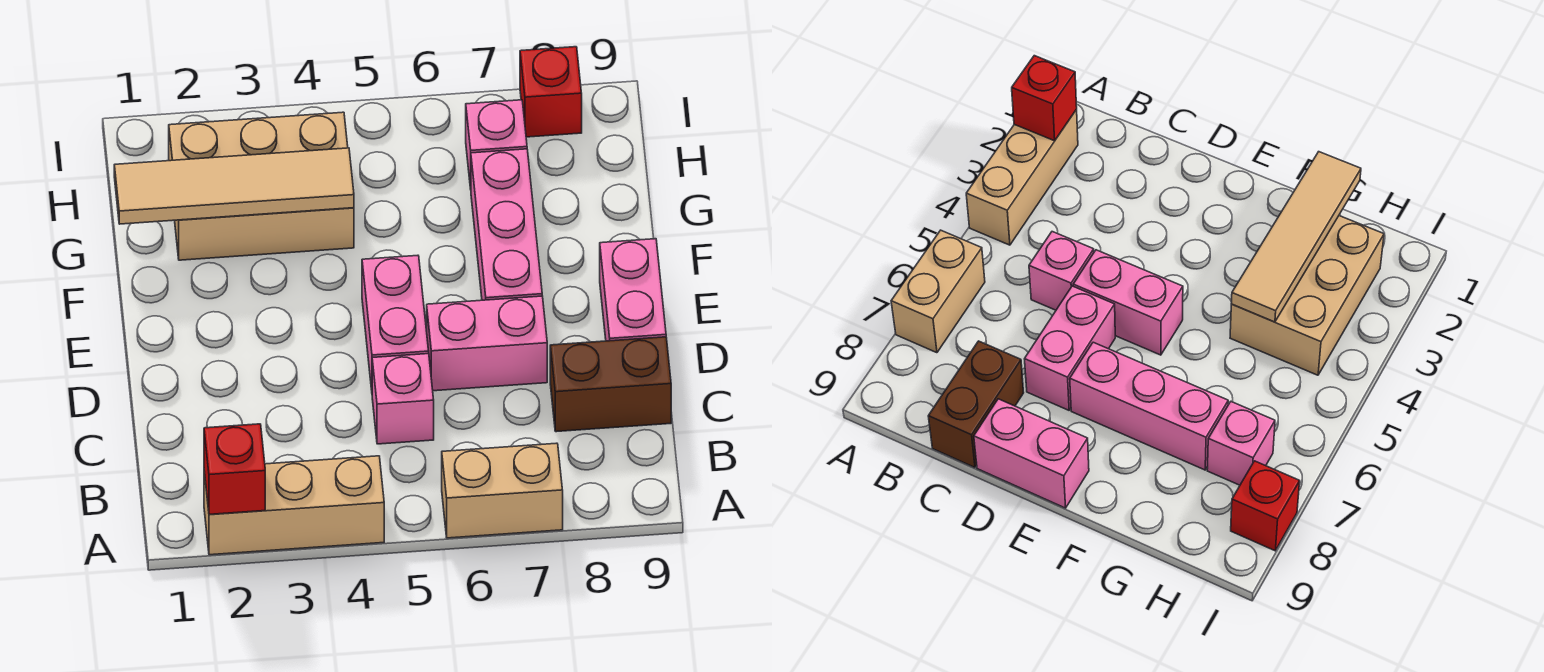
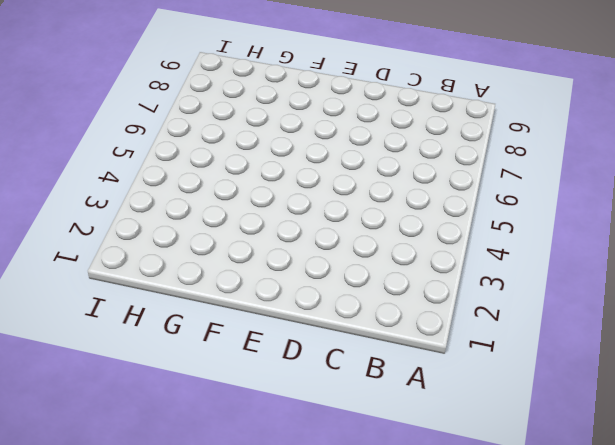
none -> tan brick A2:A4 level 1
none -> tan brick A6:A7 level 1
none -> pink brick C5 level 1

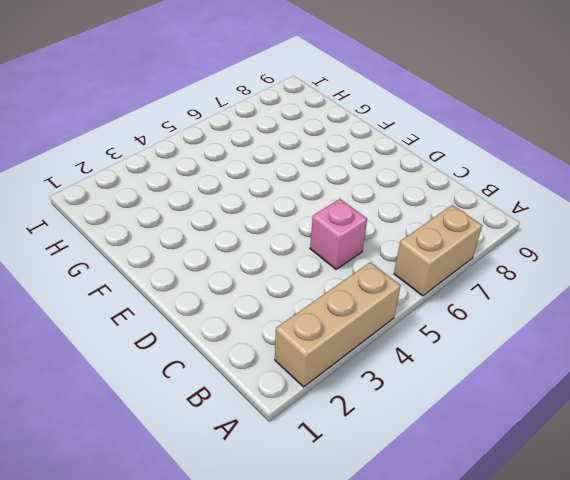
none -> brown brick C8:C9 level 1
none -> pink brick D5:E5 level 1
none -> pink brick D6:D7 level 1

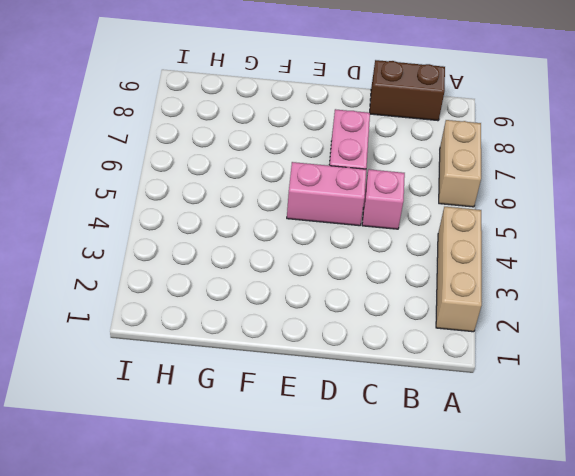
brown brick B9:C9 level 1 -> brown brick C8:C9 level 1
none -> pink brick D9:E9 level 1
none -> pink brick E7:G7 level 1
none -> tan brick G2:H4 level 1

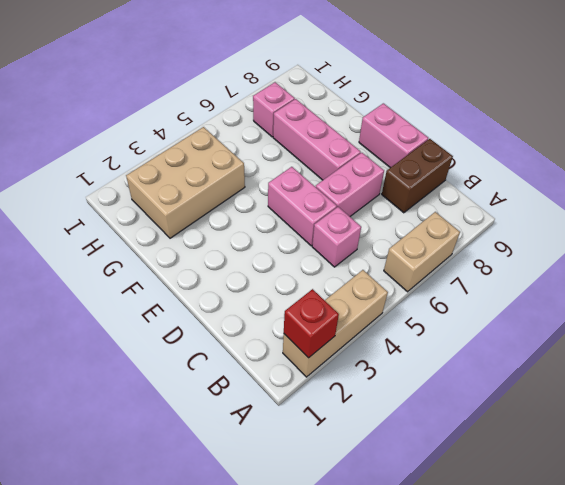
none -> red brick I8 level 1
none -> tan tile G1:G4 level 2

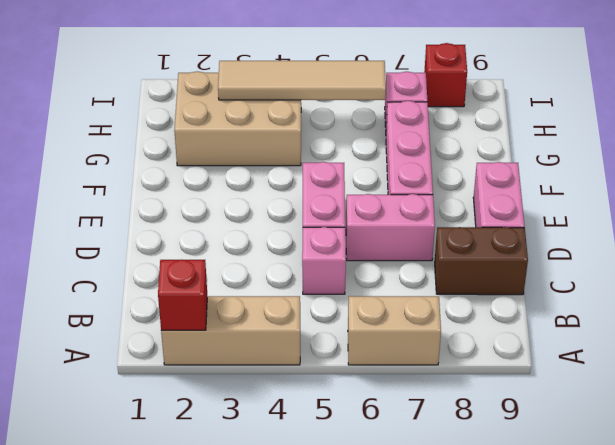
tan tile H3:H6 level 2 -> tan tile G1:G4 level 2

